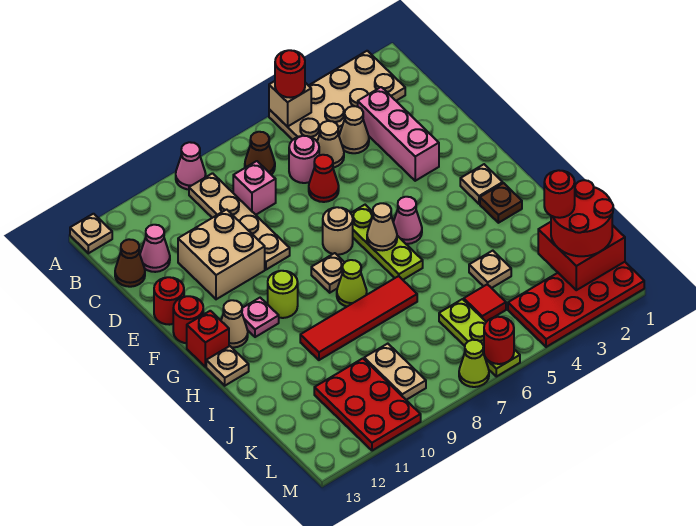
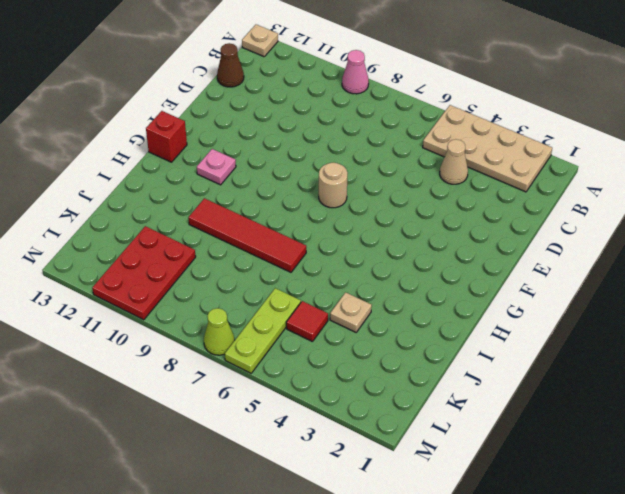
none -> brown cone B7 level 1
none -> tan plate B9:E9 level 1
none -> pink brick C3:E3 level 1
none -> tan cone C5 level 1

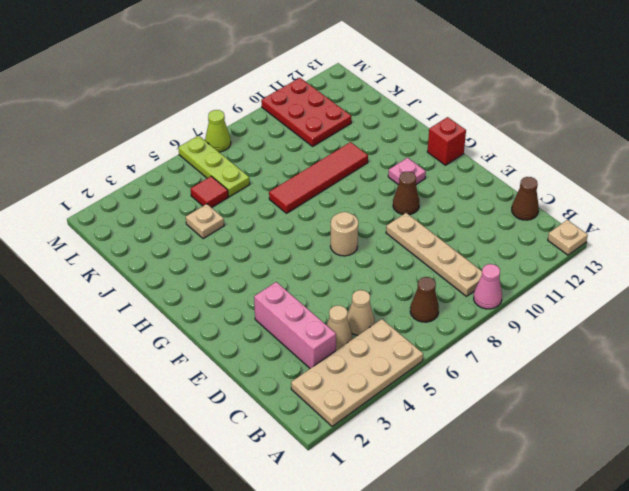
brown cone F10 level 1 -> none
none -> pink round brick C6 level 1
none -> pink brick C8 level 1
none -> pink cone C12 level 1
none -> red cone D6 level 1

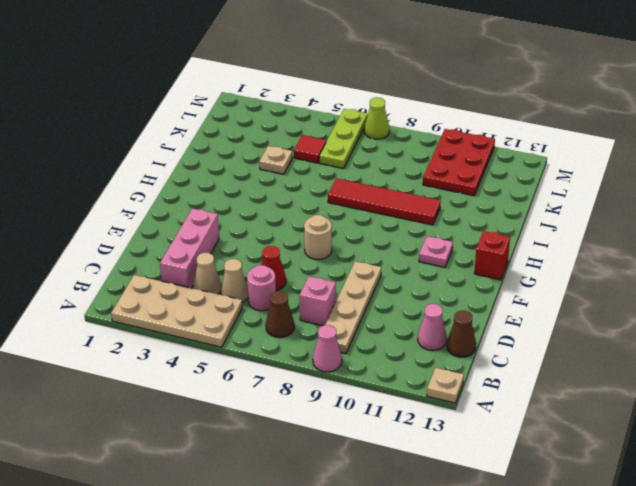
none -> tan brick D10:E11 level 1
none -> red round brick E13 level 1
none -> lime plate F6:H6 level 1
none -> red round brick F13 level 1

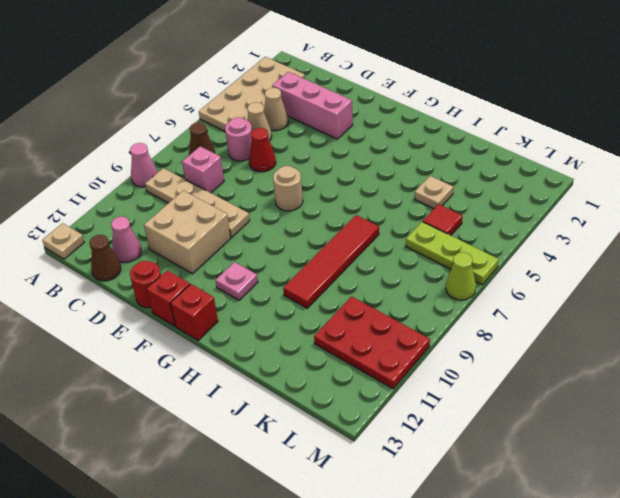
red brick F13 level 1 -> red round brick F13 level 1
none -> lime plate F6:H6 level 1
none -> tan plate G2 level 1
none -> pink cone G5 level 1
none -> tan plate G8 level 1

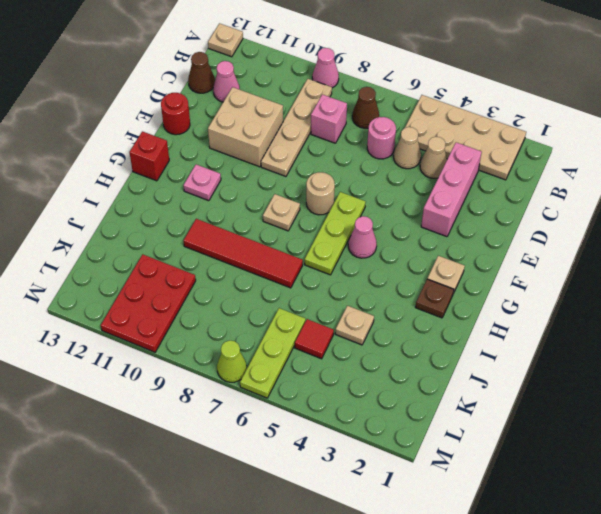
none -> red cone D6 level 1
none -> red round brick F13 level 1
none -> lime round brick G10 level 1
none -> tan cone G12 level 1

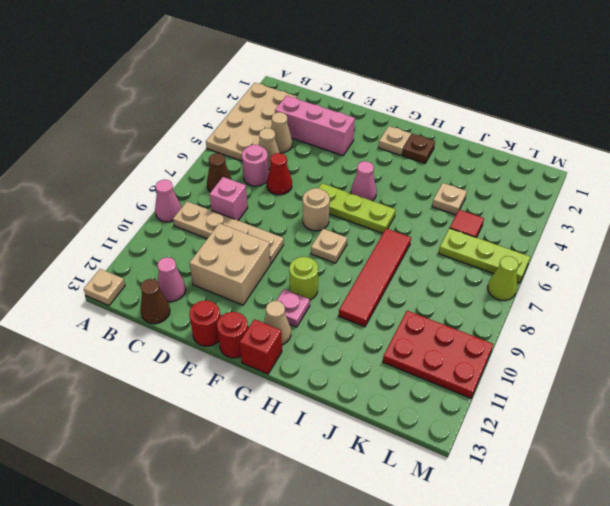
none -> lime cone H8 level 1
none -> tan plate H13 level 1
none -> tan plate K9:L9 level 1
none -> red plate L1:M4 level 1

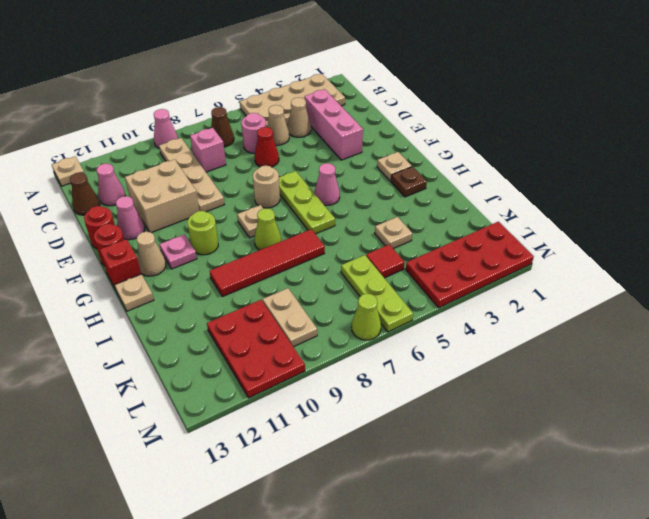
pink cone E12 level 1 -> none
none -> tan brick A5 level 2
none -> tan cone G6 level 2
none -> red brick K1:L2 level 2
none -> red round brick M6 level 2

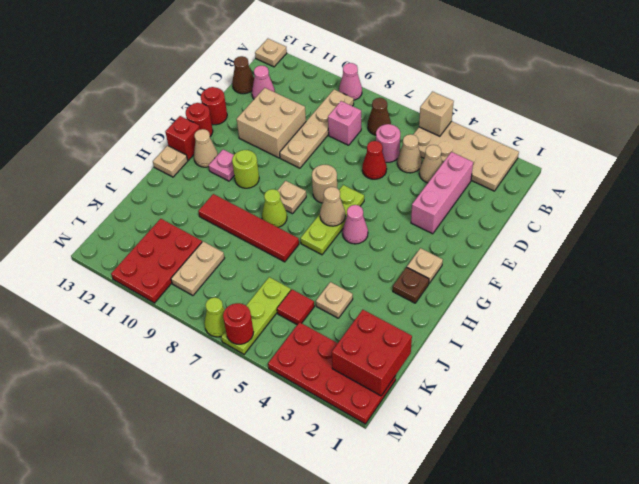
none -> red round brick A5 level 3
none -> red round brick K1:L2 level 3
none -> red round brick K2 level 4

